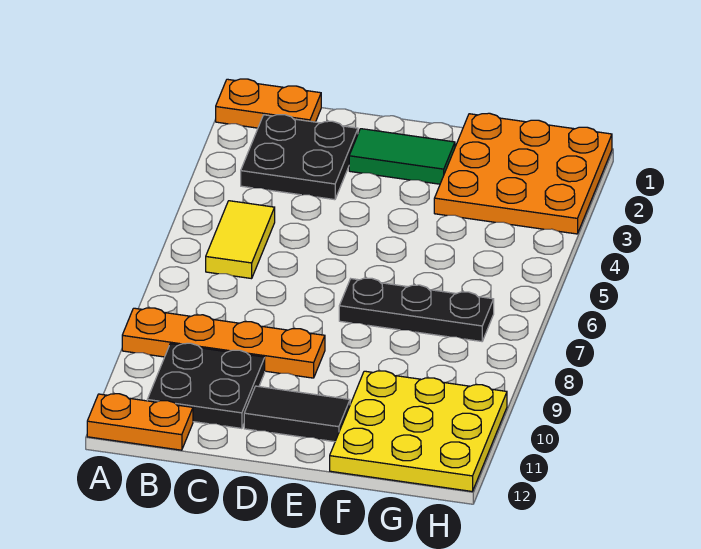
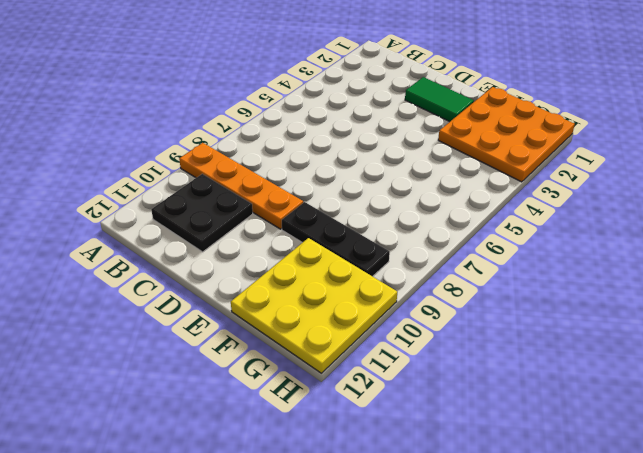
black plate E9:G9 level 1 -> black plate E7:G7 level 1
none -> orange plate A1:B1 level 1
none -> orange plate A12:B12 level 1

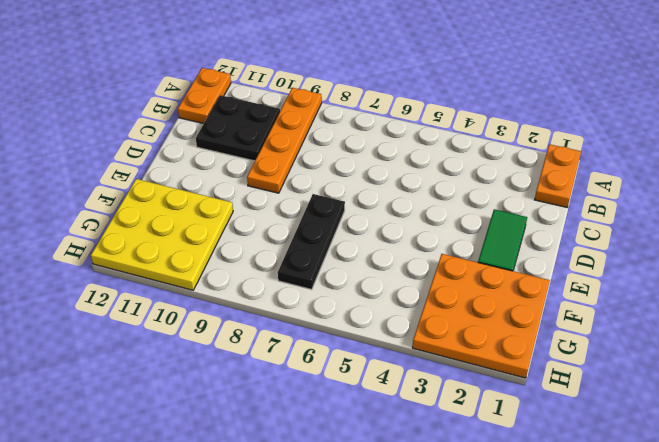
none -> black plate B2:C3 level 1
none -> yellow tile B5:B6 level 1

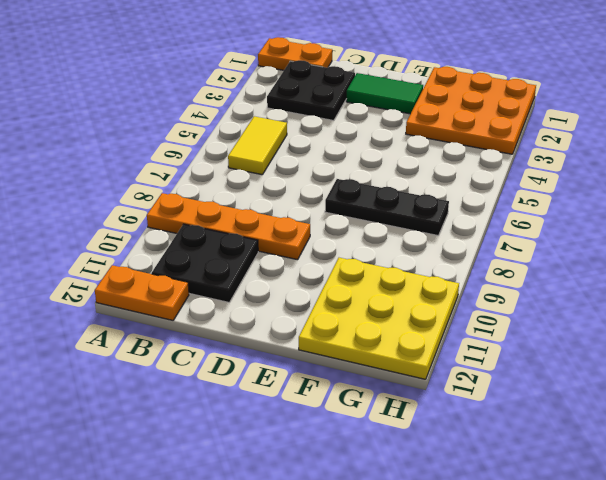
none -> black tile D11:E11 level 1

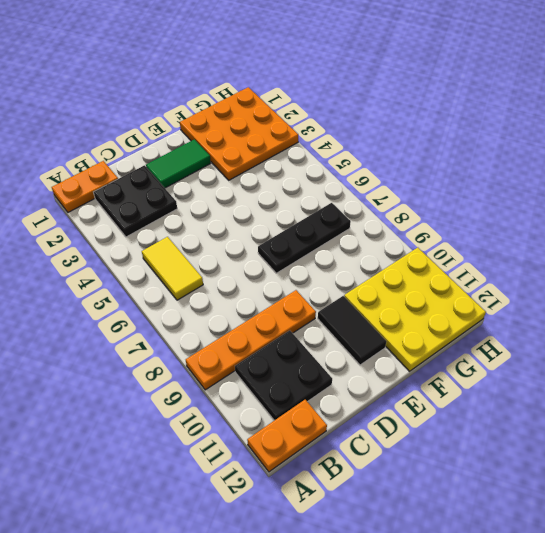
black tile E10:E11 level 1 -> black tile D11:E11 level 1

